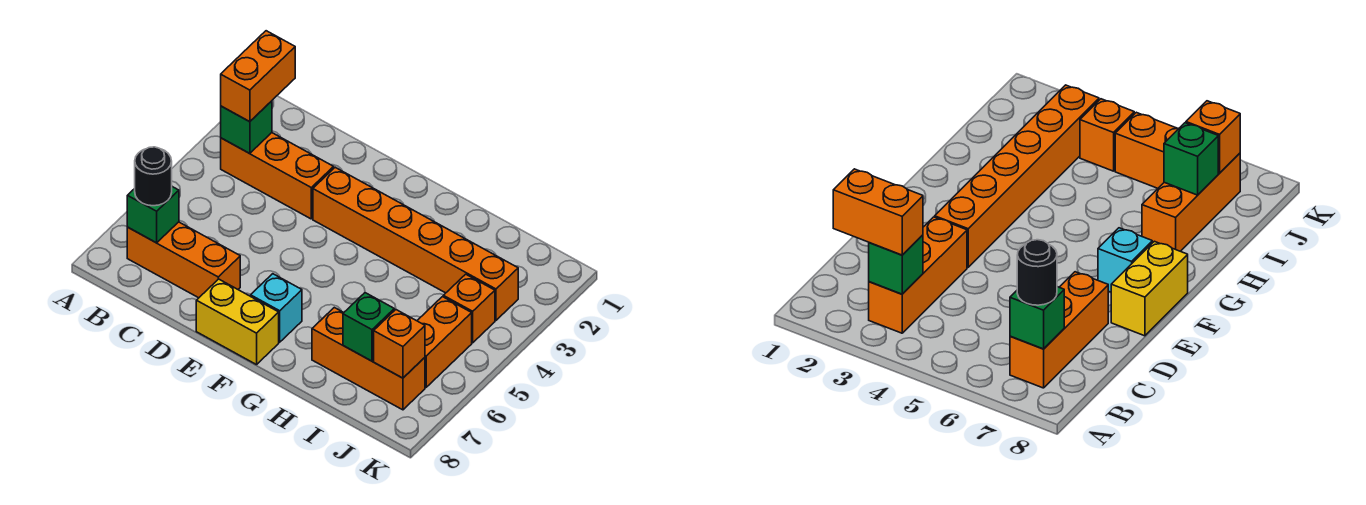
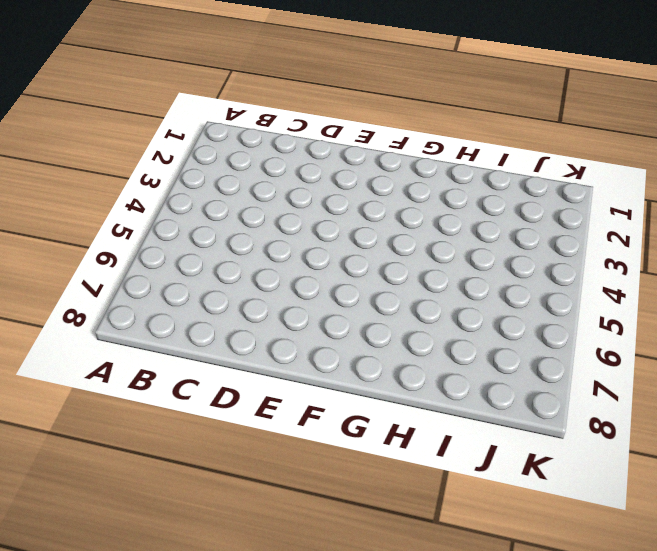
none -> orange brick B3:D3 level 1
none -> orange brick B7:D7 level 1
none -> orange brick E3:J3 level 1

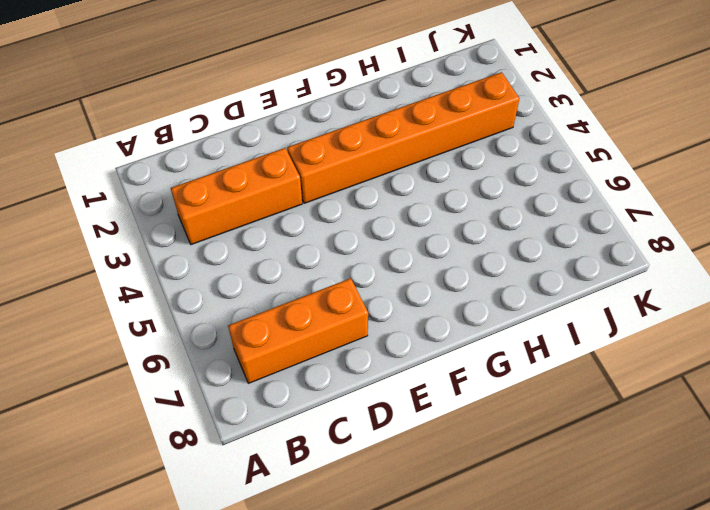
none -> yellow brick E8:F8 level 1
none -> cyan brick F7 level 1
none -> orange brick H7:J7 level 1

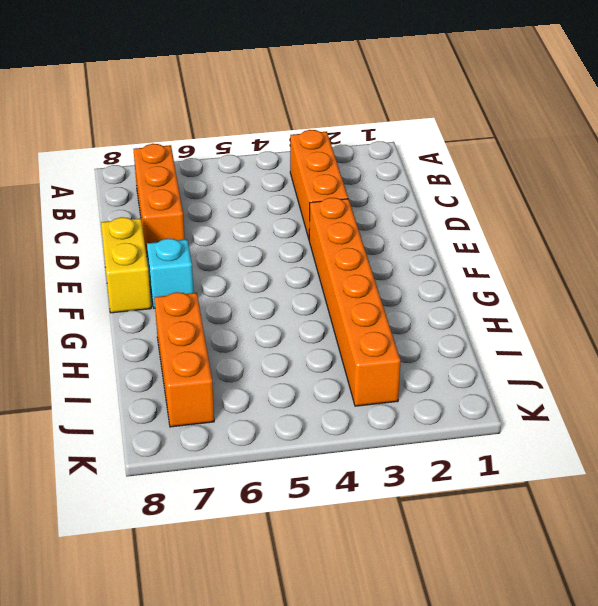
none -> orange brick J4 level 1
none -> orange brick J5:J6 level 1
none -> green brick B3 level 2

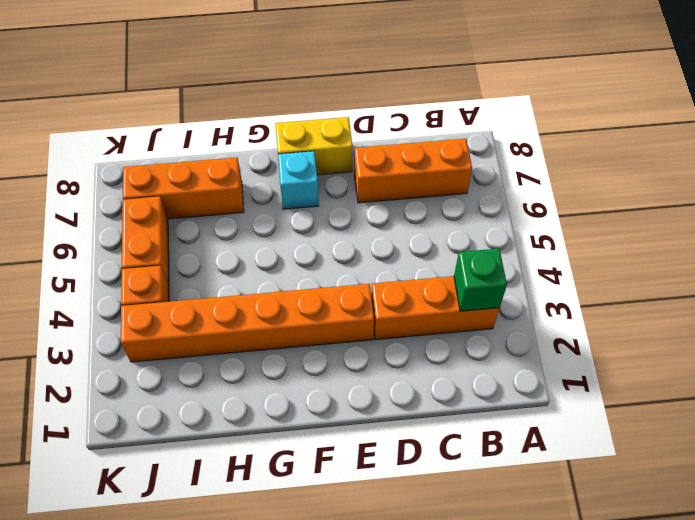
none -> green brick B7 level 2
none -> green brick I7 level 2
none -> orange brick J7 level 2

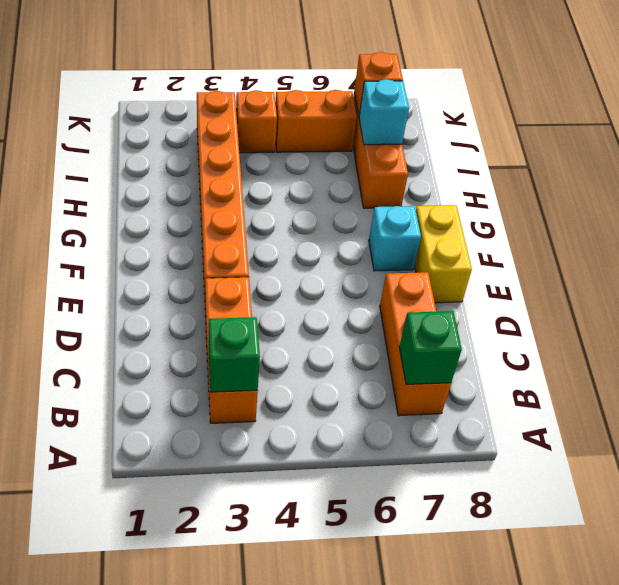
cyan brick I7 level 2 -> green brick I7 level 2
none -> orange brick B2:B3 level 3
none -> black round brick B7 level 3

